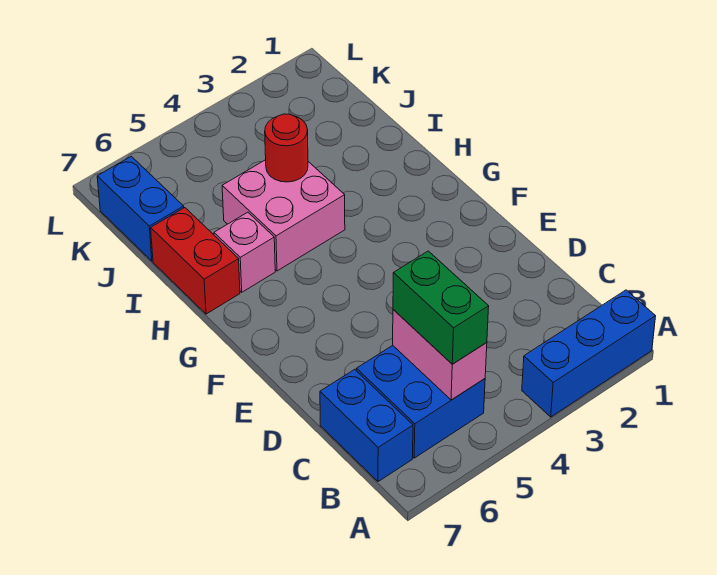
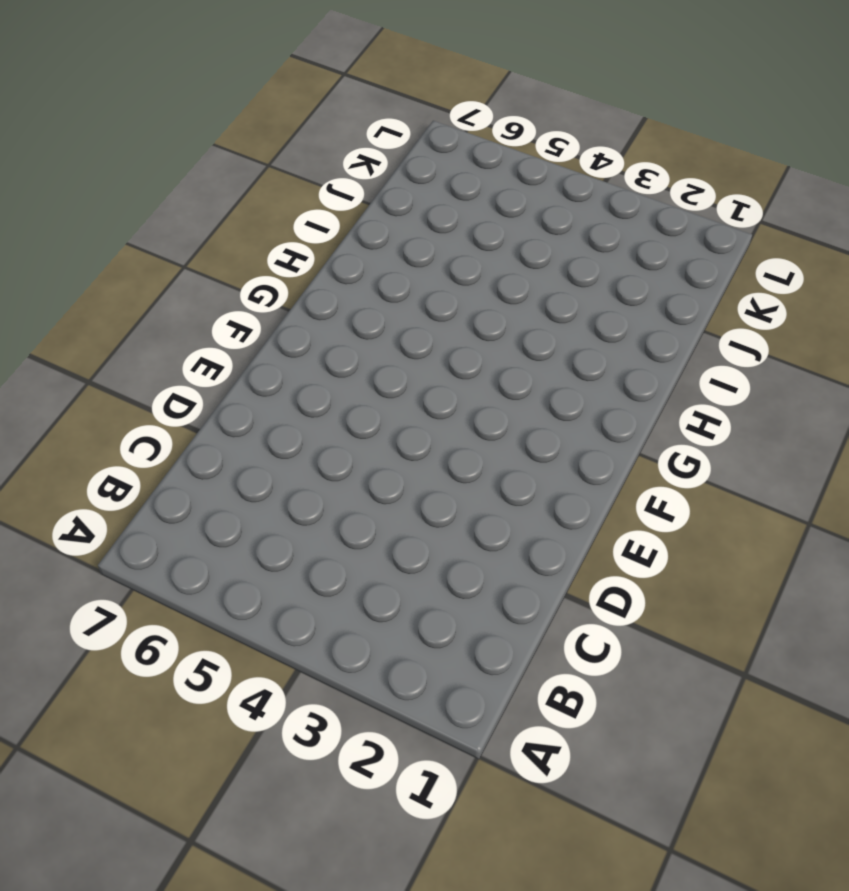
none -> blue brick A1:A3 level 1
none -> blue brick B5:C6 level 1

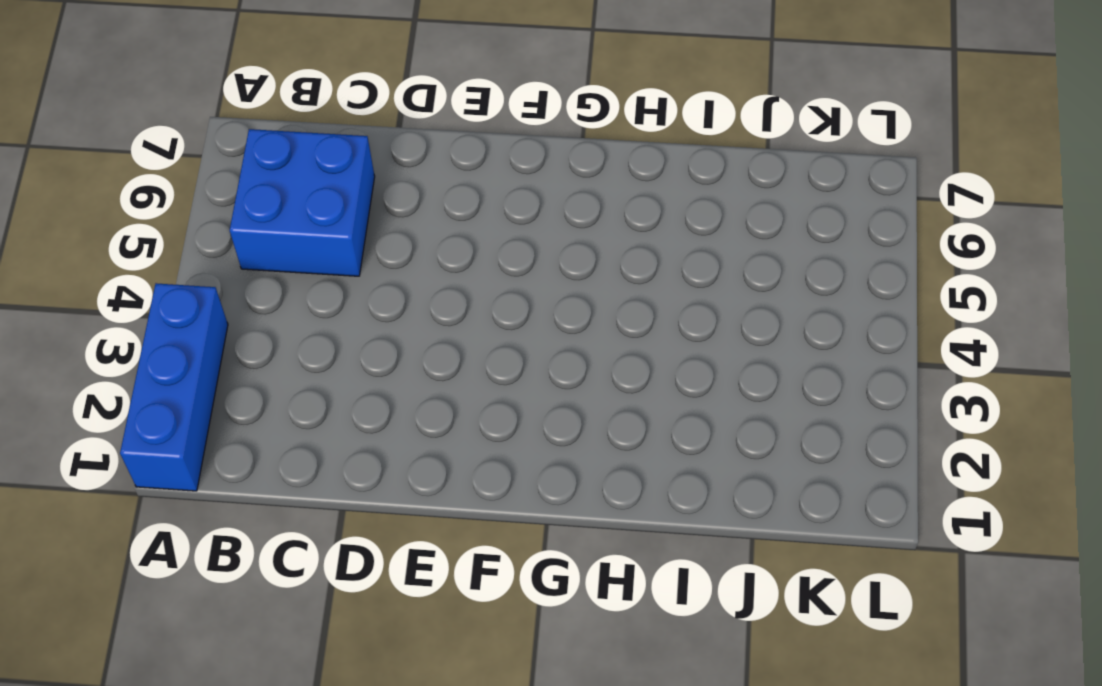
none -> blue brick B7:C7 level 1
none -> pink brick H4:I5 level 1

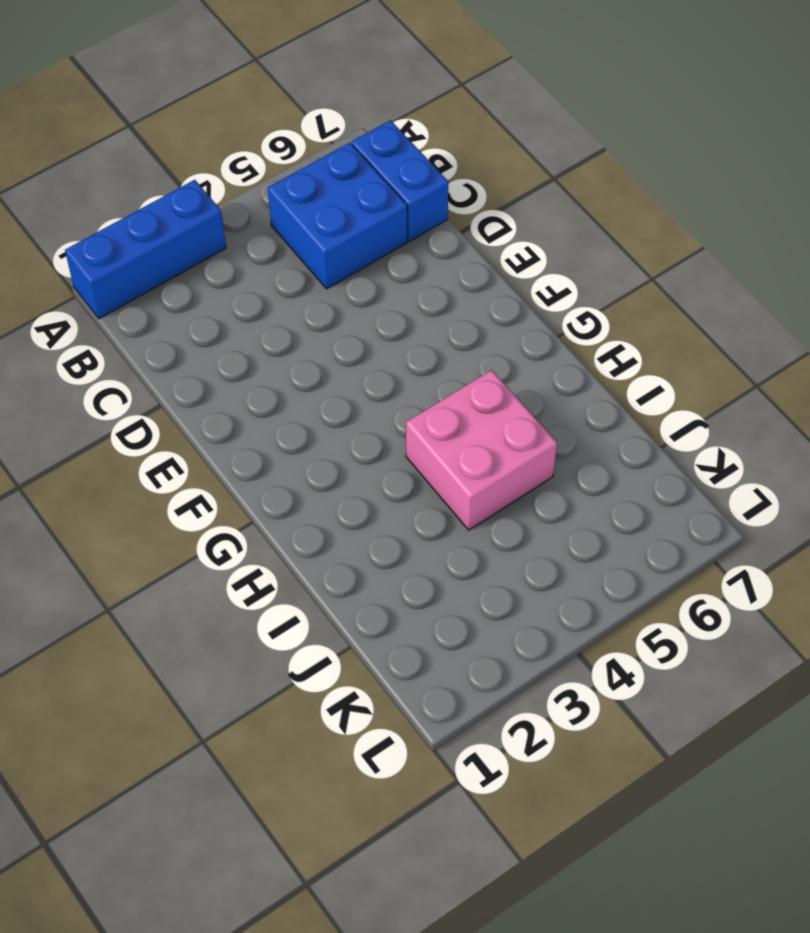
none -> pink brick H6 level 1
none -> red brick H7:I7 level 1

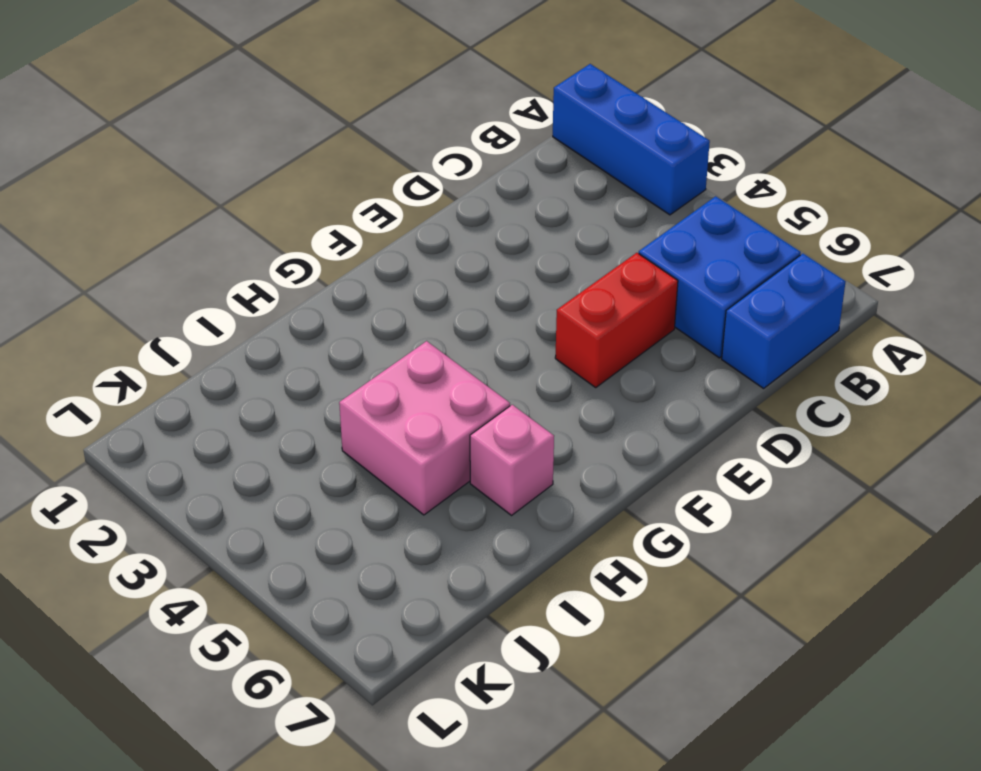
red brick D5:E5 level 1 -> red brick H7:I7 level 1
none -> blue brick J7:K7 level 1
none -> pink brick B5:C5 level 2

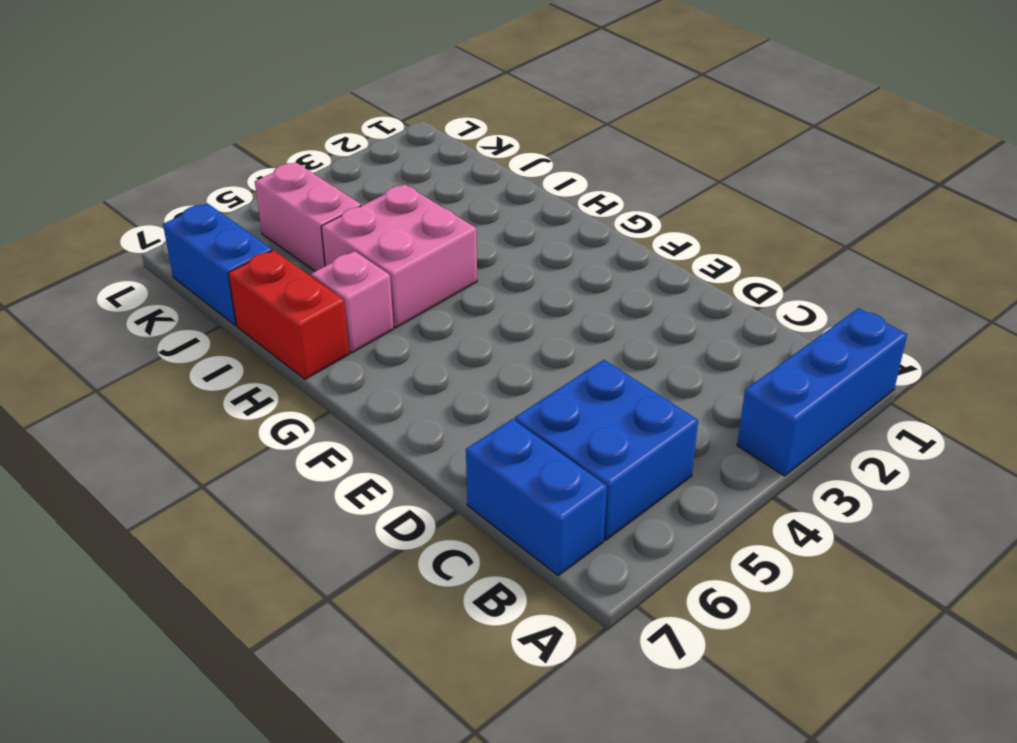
pink brick J5:K5 level 1 -> pink brick B5:C5 level 2
none -> red round brick I4 level 2
none -> green brick B5:C5 level 3

